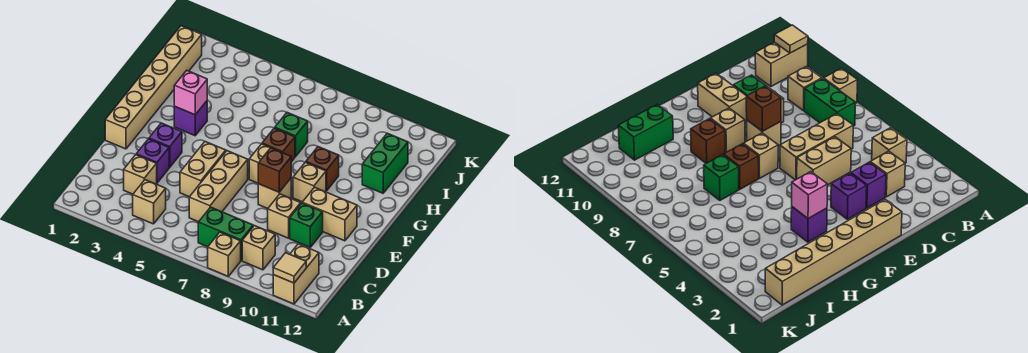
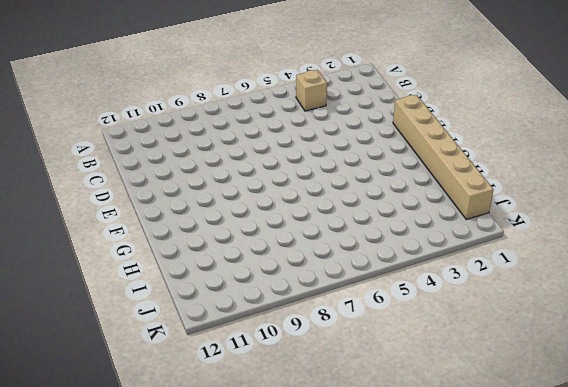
none -> tan brick A8 level 1
none -> tan brick A11:B11 level 1
none -> green brick B7:B8 level 1

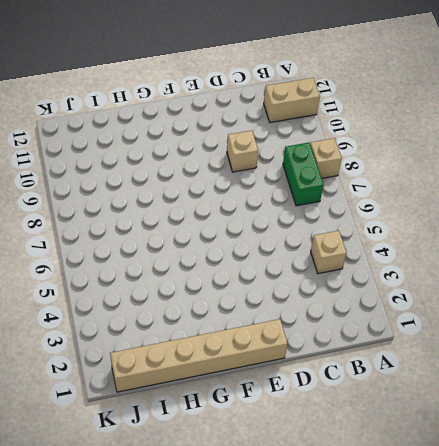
none -> tan brick B9 level 1
none -> tan brick C3 level 1
none -> tan brick C6:E6 level 1

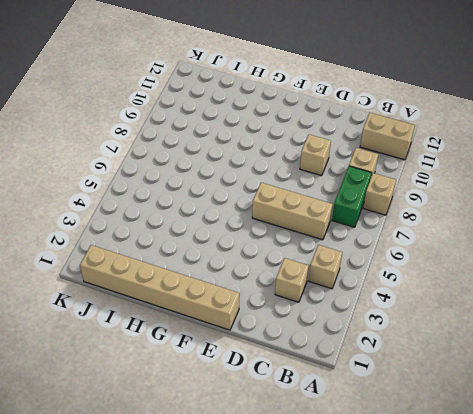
none -> purple brick D3 level 1
none -> tan brick D5:E5 level 1
none -> green brick D10 level 1

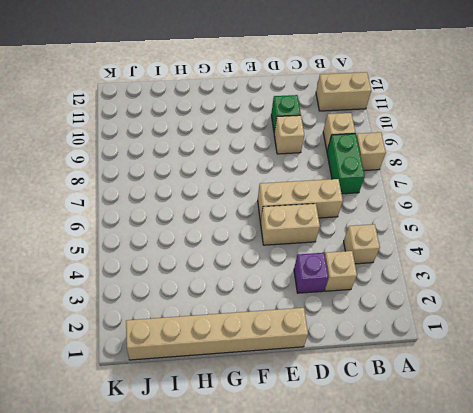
none -> purple brick E3 level 1
none -> tan brick E8 level 1
none -> tan brick E10:E11 level 1

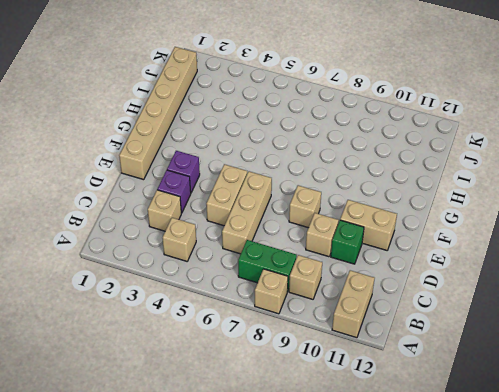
none -> tan brick F7 level 1
none -> tan brick F9 level 1
none -> purple brick G3 level 1

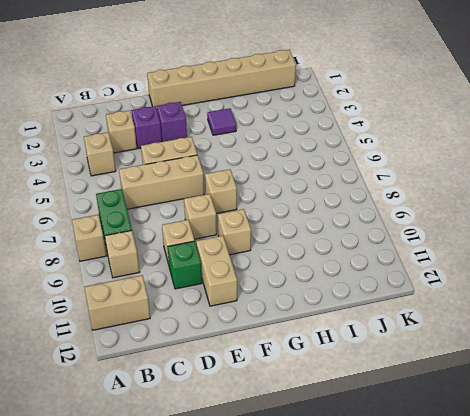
purple tile G3 level 1 -> purple brick G3 level 1
none -> brown brick G7 level 1
none -> brown brick G9 level 1
none -> green brick H7 level 1

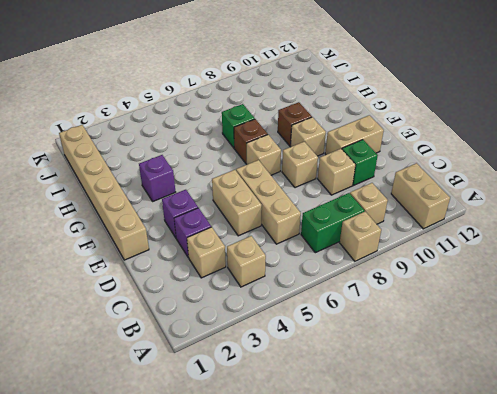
none -> green brick H11:I11 level 1
none -> tan tile A11 level 2
none -> brown brick E8 level 2

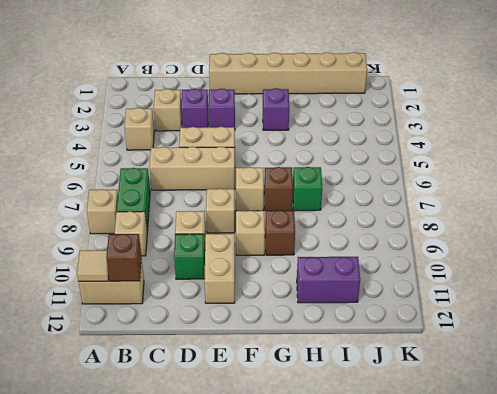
brown brick B11 level 2 -> brown brick E8 level 2
purple brick H11:I11 level 1 -> green brick H11:I11 level 1
none -> pink brick G3 level 2

